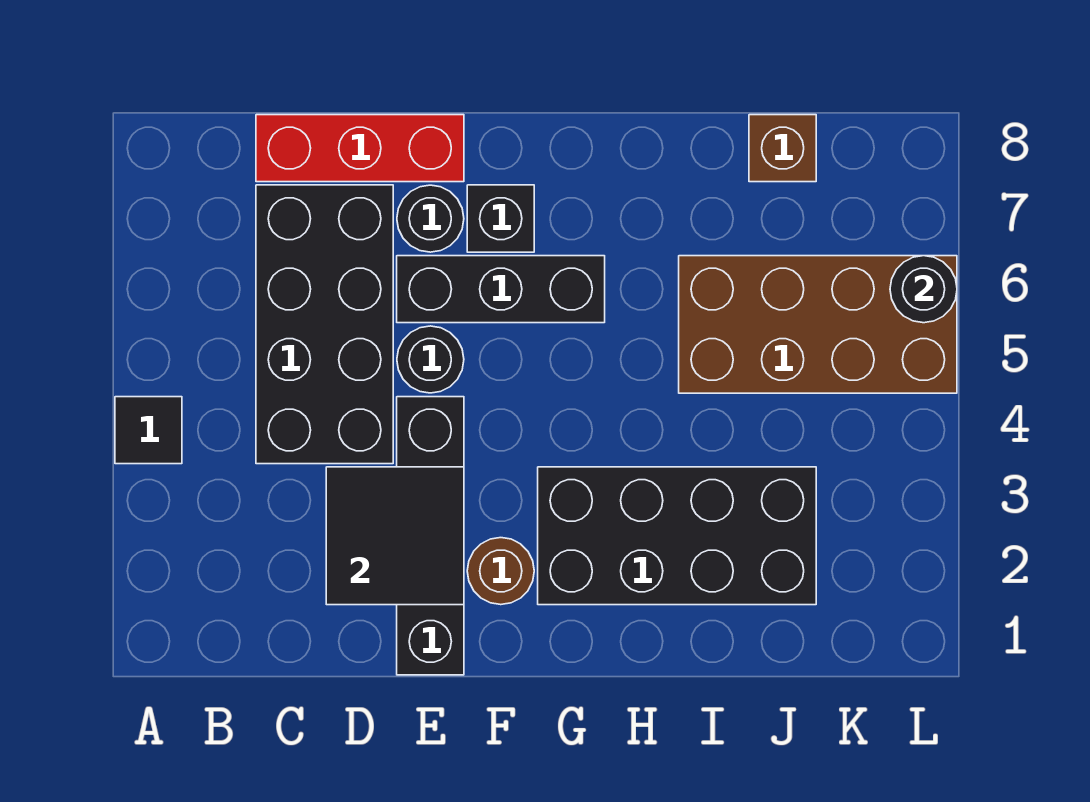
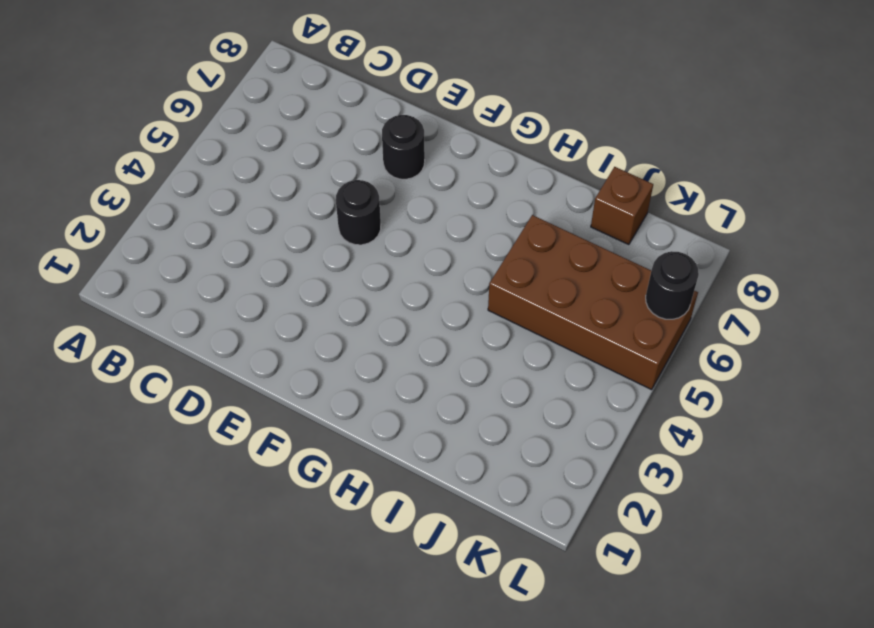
none -> black tile A4 level 1
none -> black brick C4:D7 level 1
none -> red brick C8:E8 level 1

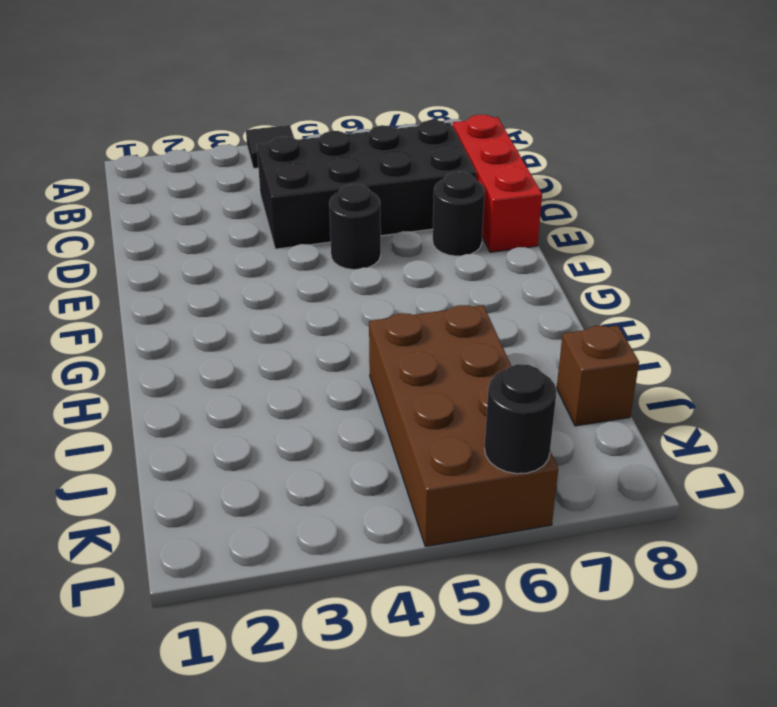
none -> black brick E1:E4 level 1
none -> black brick E6:G6 level 1
none -> brown round brick F2 level 1

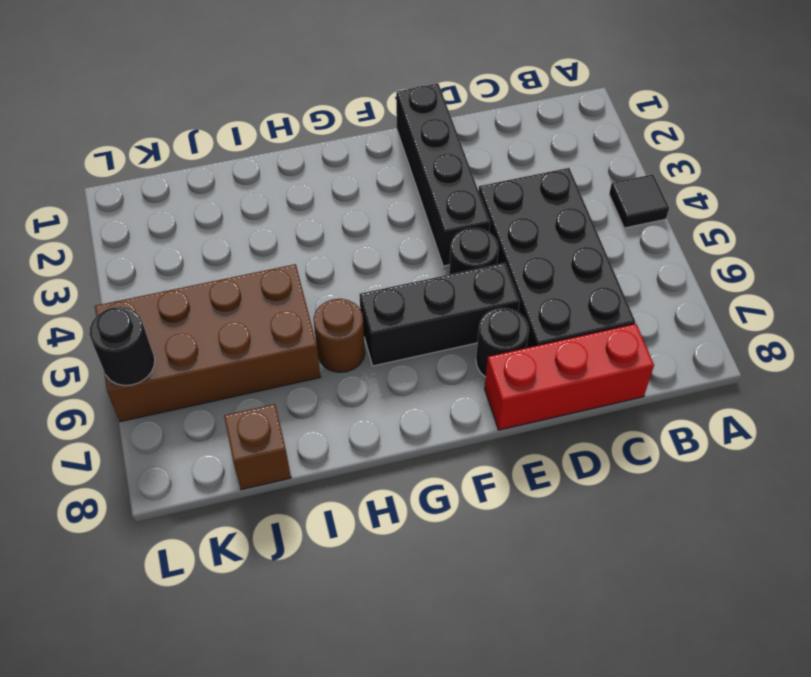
brown round brick H6 level 1 -> brown round brick F2 level 1
none -> black brick F7 level 1
none -> black brick G2:J3 level 1
none -> black tile D2:E3 level 2

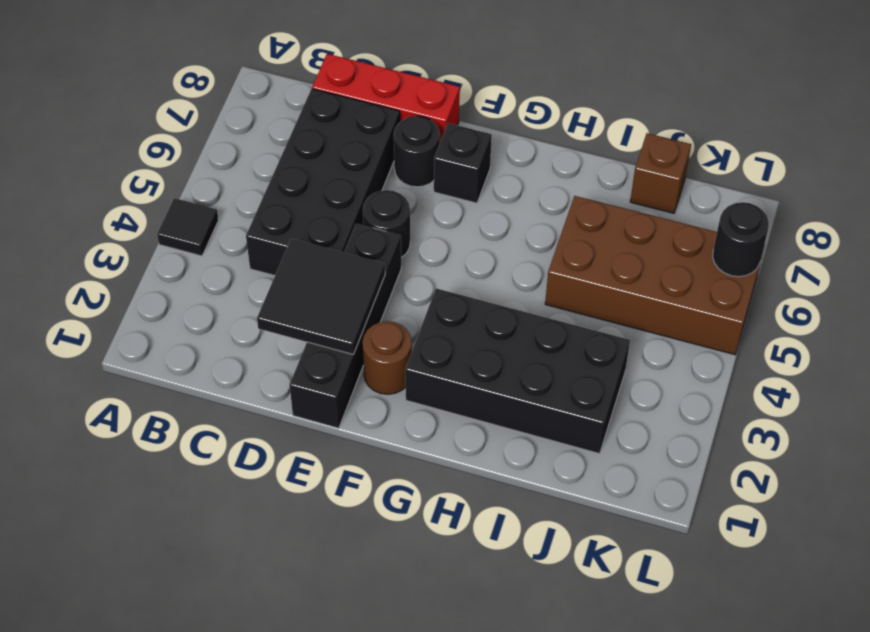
none -> black brick E6:G6 level 1

